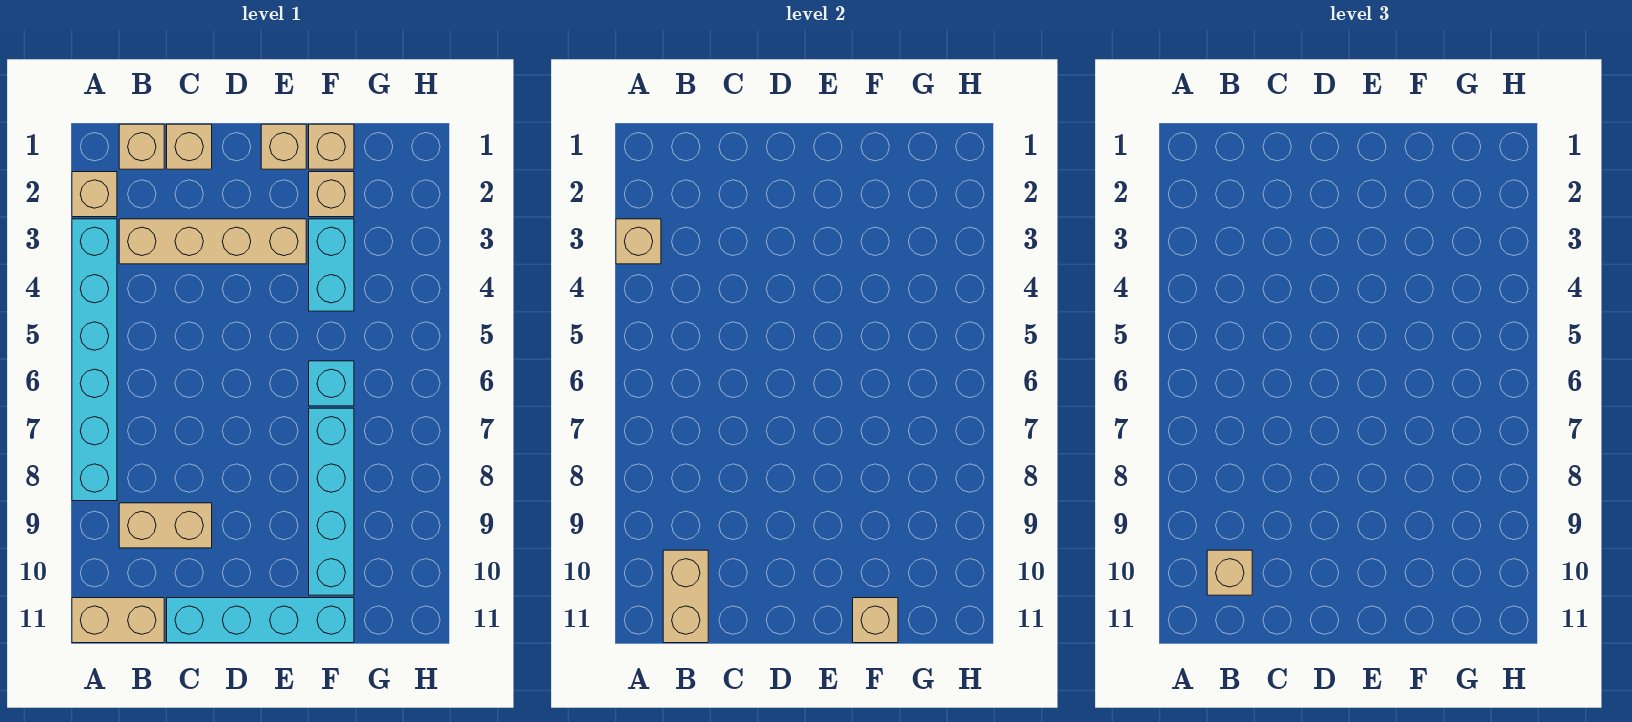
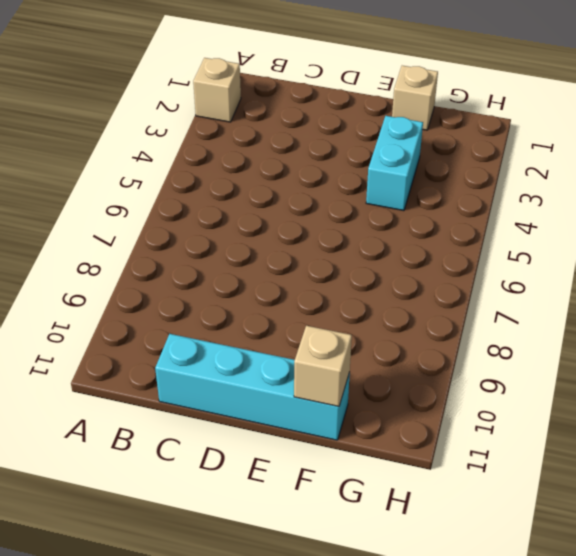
none -> cyan brick A3:A8 level 1
none -> tan brick A11:B11 level 1
none -> tan brick B1 level 1

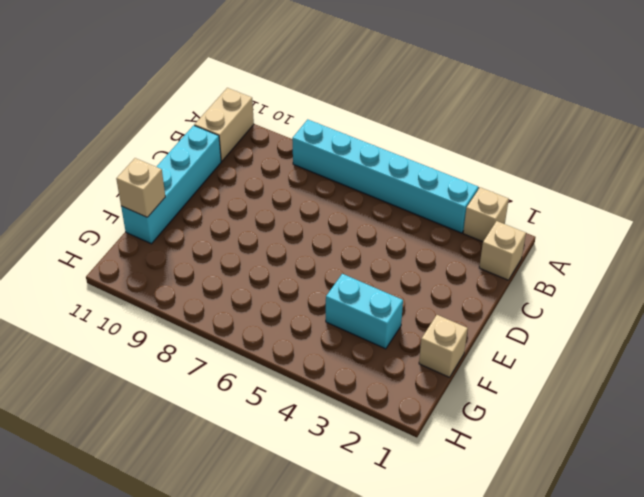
none -> tan brick B3:E3 level 1
none -> tan brick B9:C9 level 1
none -> tan brick C1 level 1

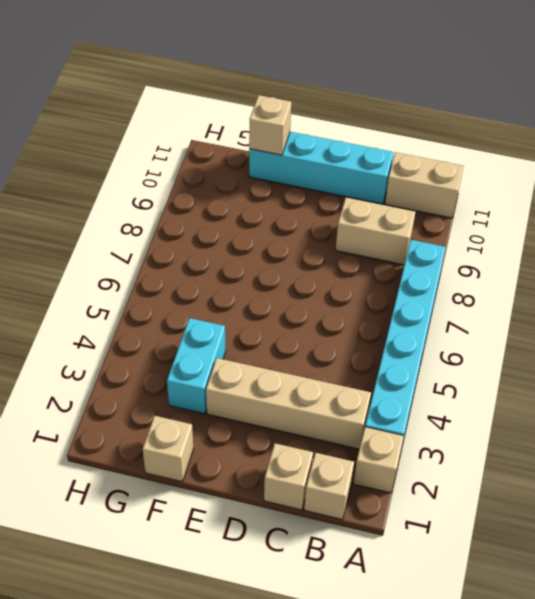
none -> tan brick E1 level 1
none -> tan brick F2 level 1
none -> cyan brick F6 level 1

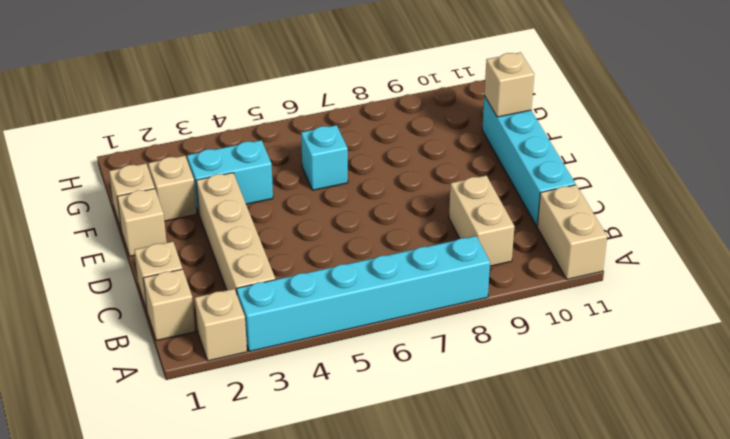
none -> cyan brick F7:F10 level 1
none -> tan brick A3 level 2
none -> tan brick B10:B11 level 2

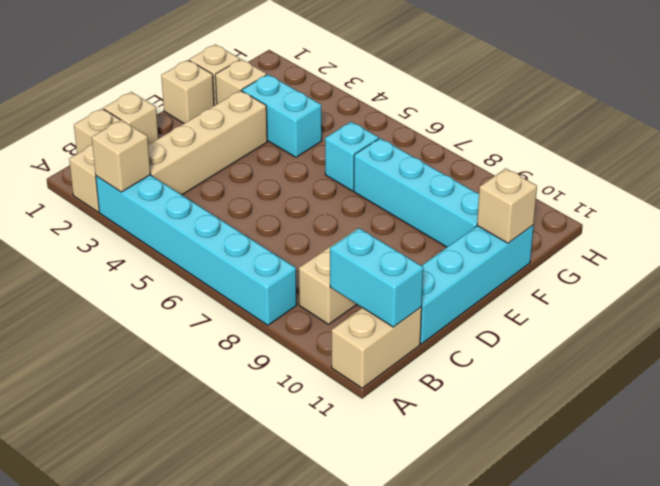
cyan brick B10:B11 level 2 -> tan brick B10:B11 level 2
none -> tan brick B10 level 3

